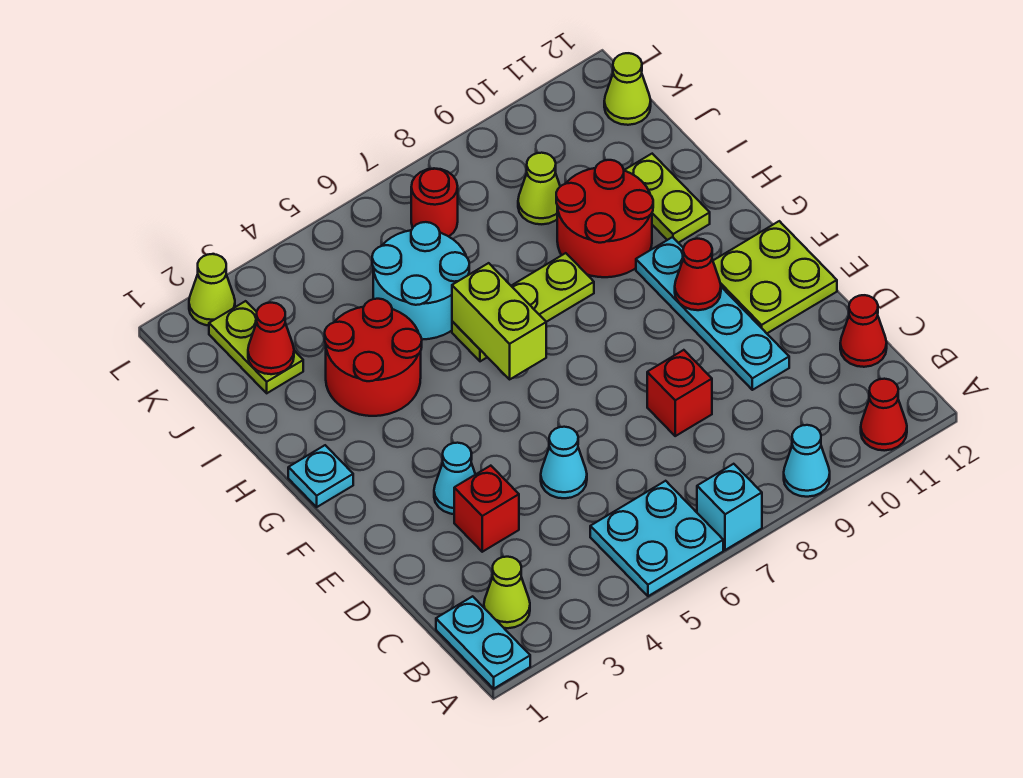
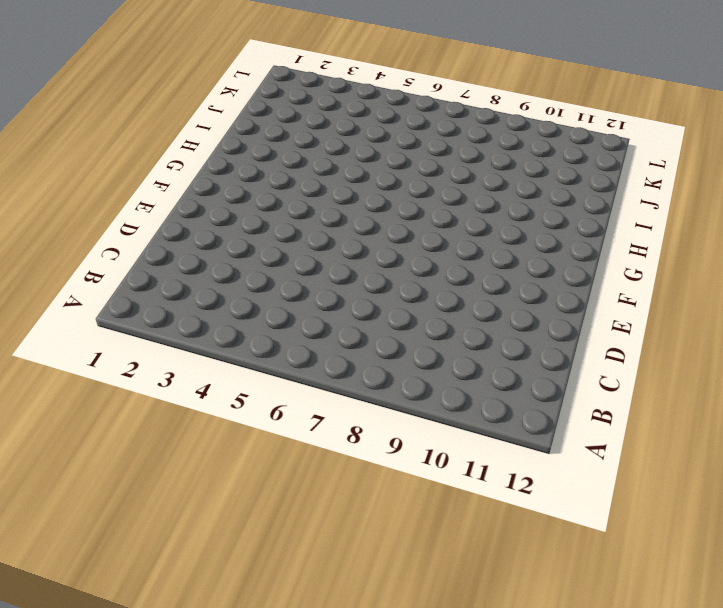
none -> cyan plate A1:B1 level 1
none -> cyan plate A5:B6 level 1
none -> cyan brick A7 level 1

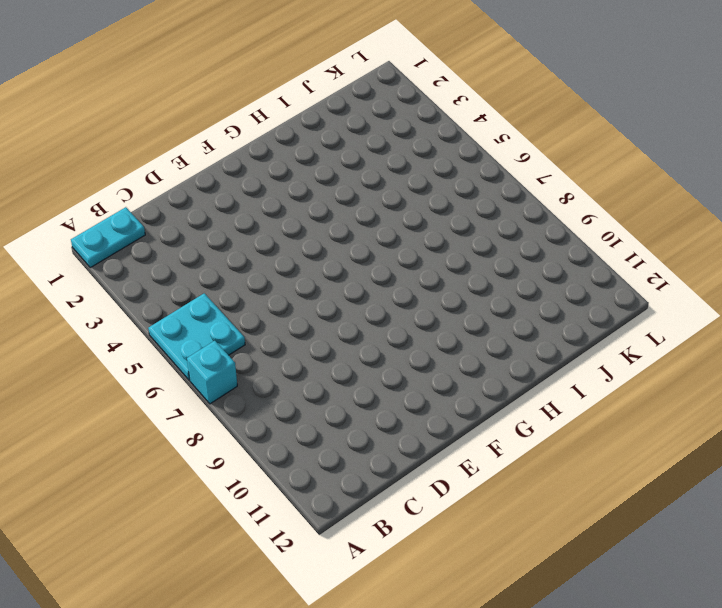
none -> cyan cone A9 level 1
none -> red cone A11 level 1
none -> lime cone B2 level 1

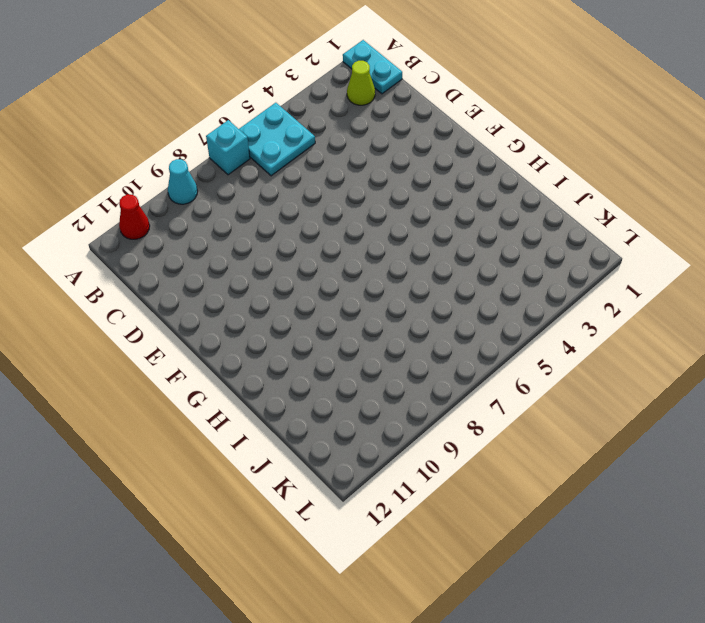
none -> red cone C12 level 1
none -> red brick D3 level 1
none -> cyan cone D5 level 1

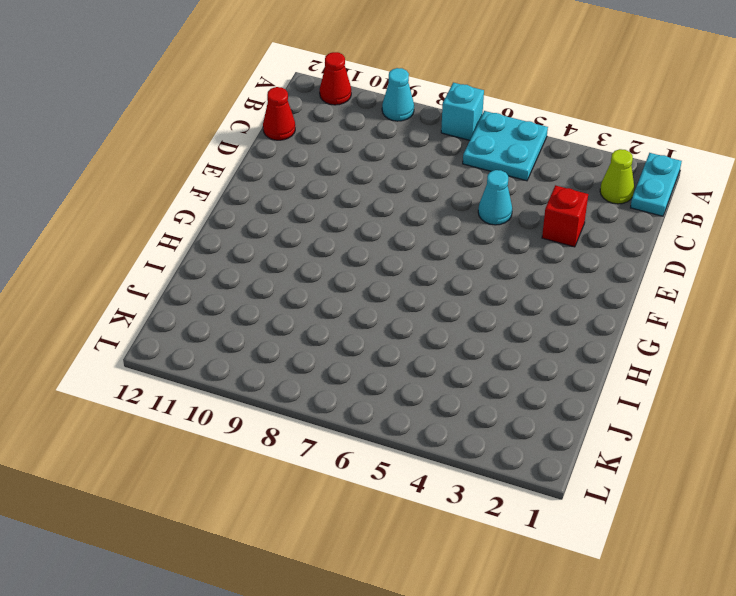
none -> red brick D8 level 1
none -> cyan plate D10:G10 level 1
none -> cyan cone E3 level 1

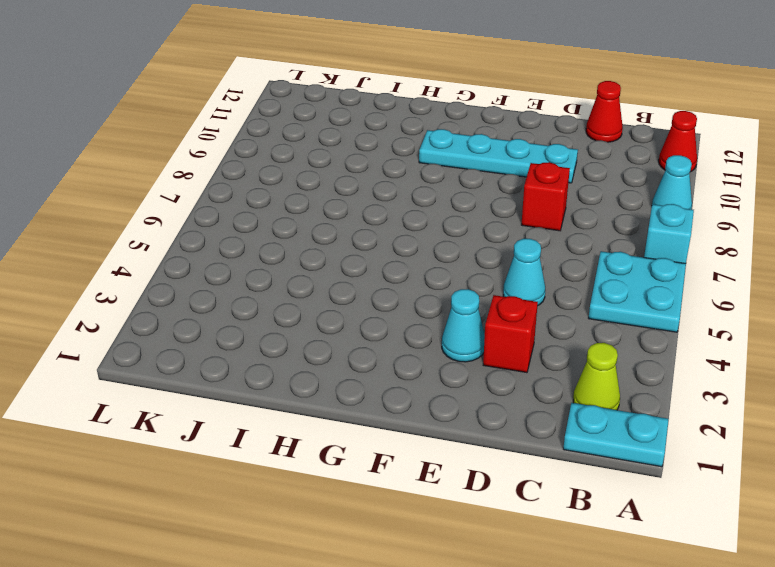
none -> lime plate E11:F12 level 1
none -> cyan plate G1 level 1
none -> red round brick H3:I4 level 1

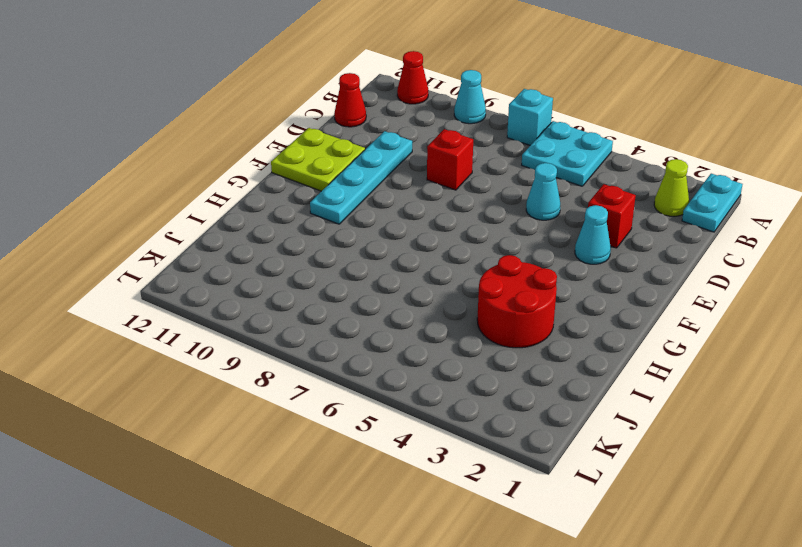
none -> cyan plate G1 level 1
none -> lime plate H6:H8 level 1
none -> red round brick H9:I10 level 1

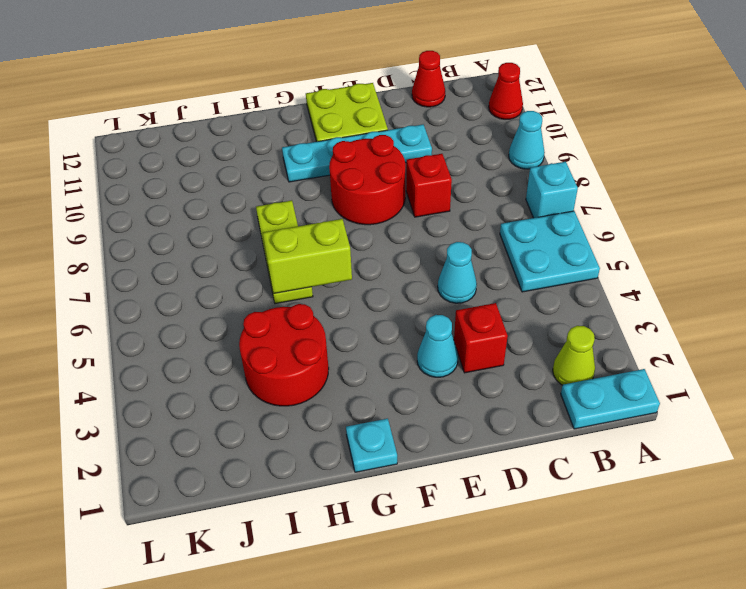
red round brick E8:F9 level 1 -> red round brick H9:I10 level 1
none -> lime plate H11:I11 level 1
none -> cyan round brick I5:J6 level 1
none -> lime plate J2:K2 level 1

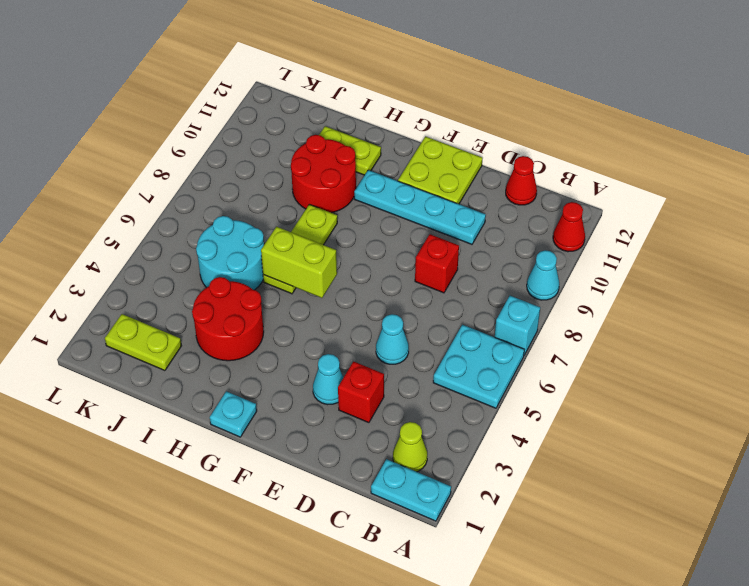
none -> lime cone J9 level 1
none -> red round brick K7 level 1
none -> lime cone K12 level 1

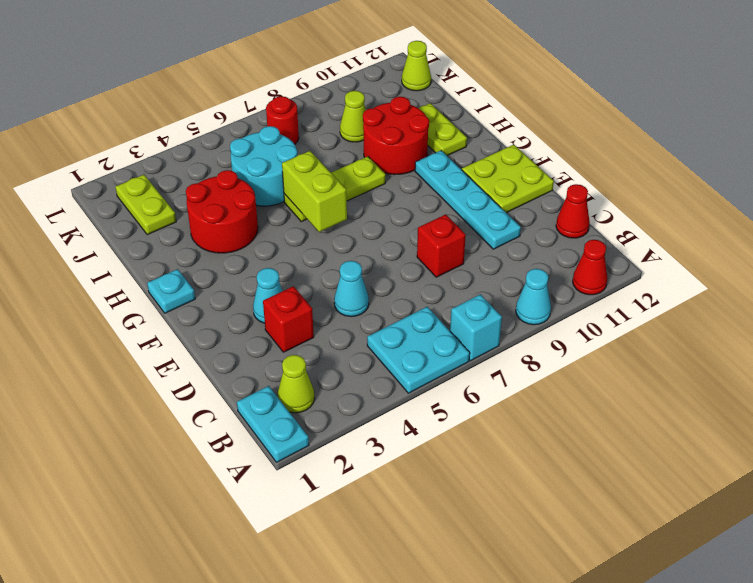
none -> lime cone L2 level 1
none -> red cone F10 level 2
none -> red cone J2 level 2

